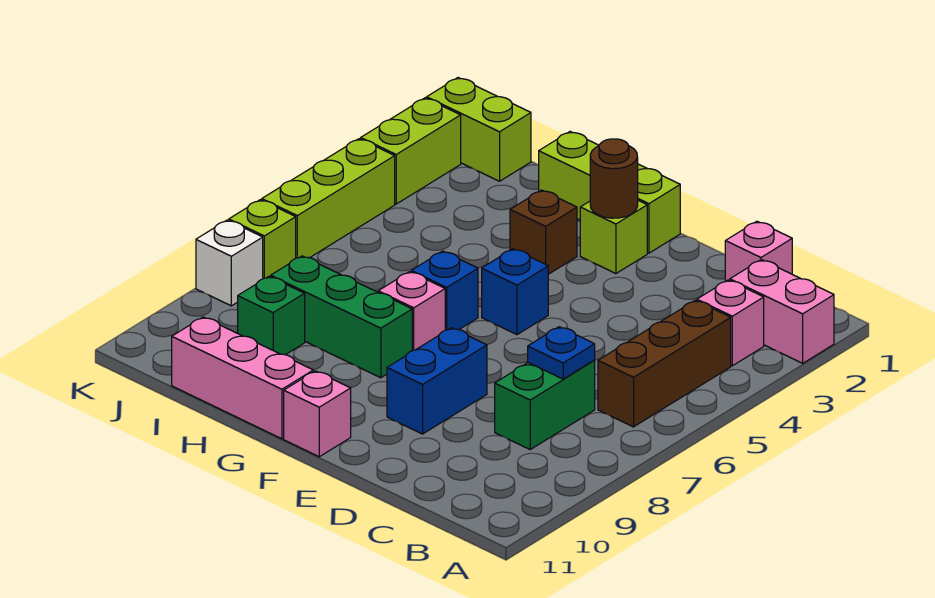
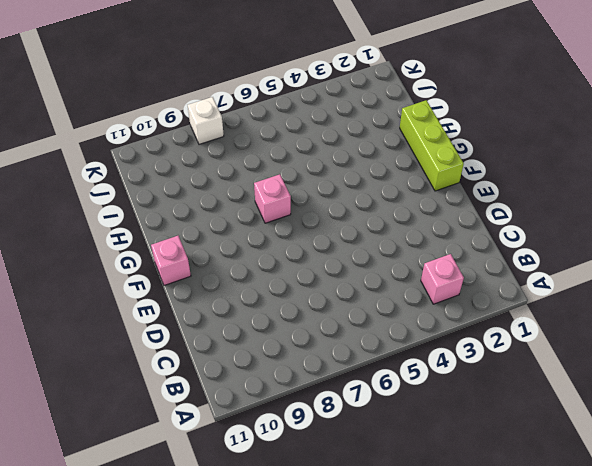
none -> pink brick A2:B2 level 1
none -> brown brick B4:B6 level 1
none -> pink brick C1 level 1

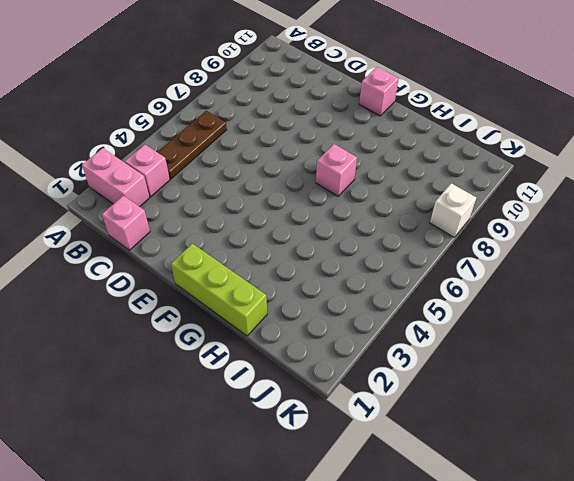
brown plate B4:B6 level 1 -> brown brick B4:B6 level 1
none -> green brick C7:C8 level 1
none -> blue brick E8:E9 level 1
none -> lime brick F2 level 1

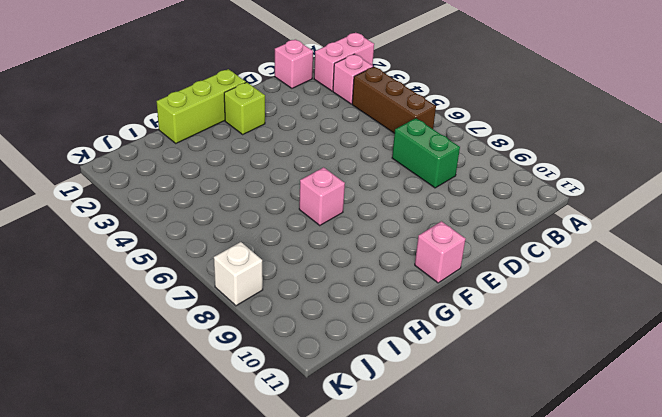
none -> blue brick E8:E9 level 1
none -> blue brick F5 level 1
none -> brown brick G3 level 1

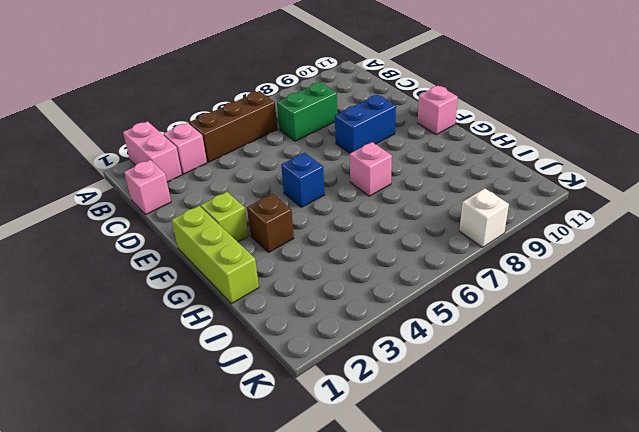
none -> blue brick G6 level 1
none -> green brick G8:I8 level 1
none -> pink brick G11:I11 level 1

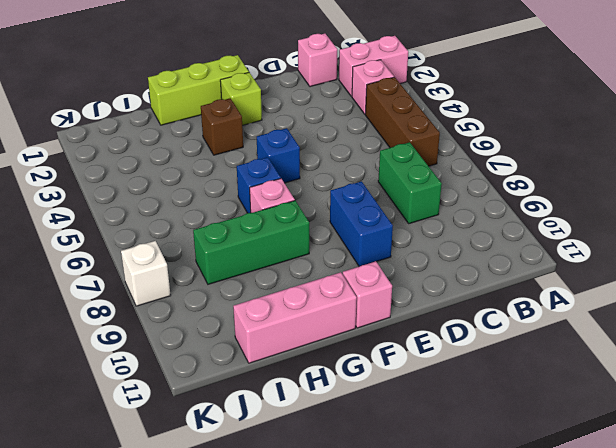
none -> green brick I9 level 1
none -> lime brick J1:K1 level 1
none -> lime brick K2:K3 level 1

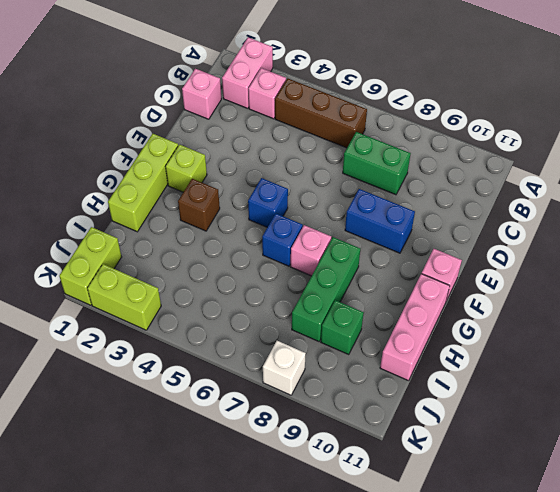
none -> lime brick K4:K6 level 1
none -> lime brick K7 level 1
none -> blue plate C7 level 2

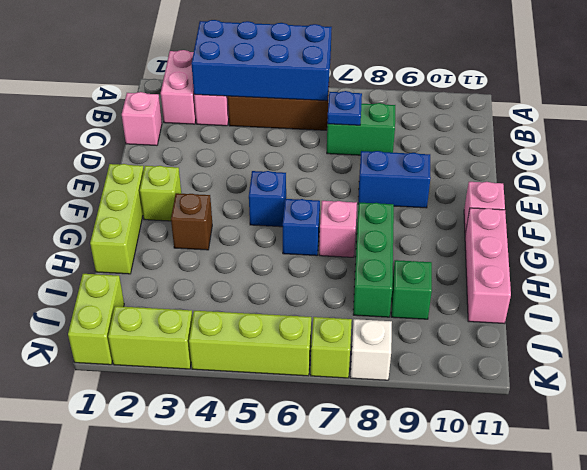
blue brick A3:B6 level 2 -> none
none -> brown round brick F2 level 2

